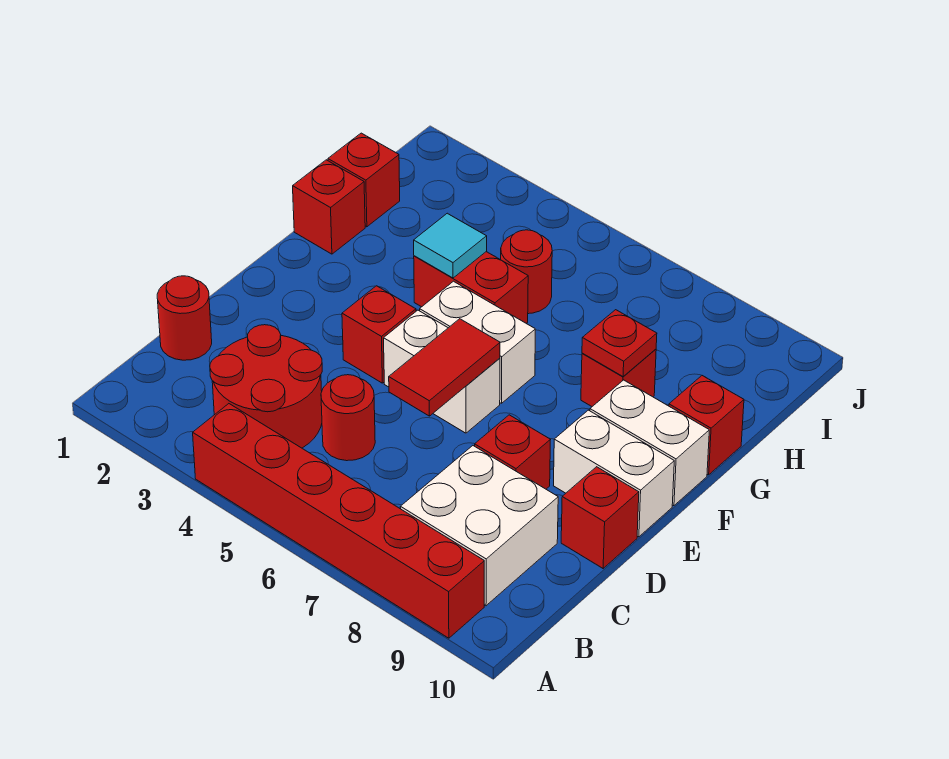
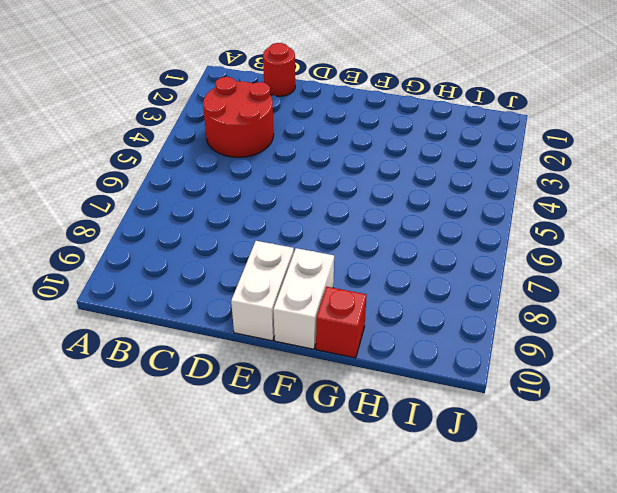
none -> red brick A4:A9 level 1
none -> white brick B8:C9 level 1
none -> red round brick C5 level 1

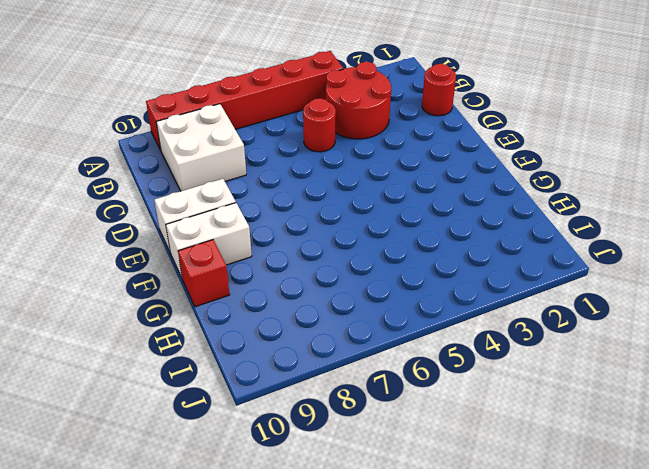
none -> red brick D8 level 1
none -> red brick D10 level 1
none -> red brick E4 level 1

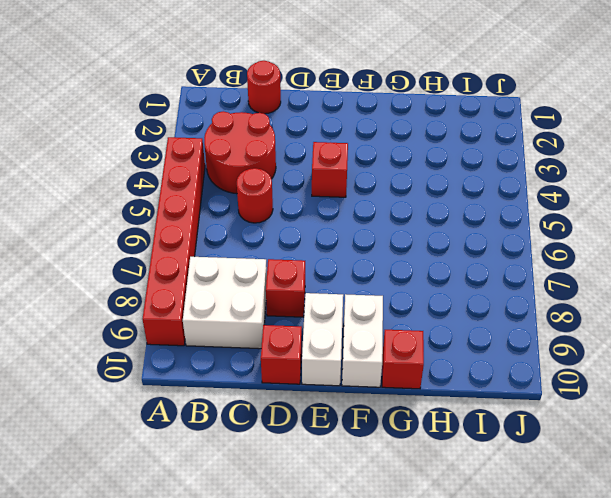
none -> white brick E5:E6 level 1
none -> white brick F5:F6 level 1
none -> red brick G1 level 1

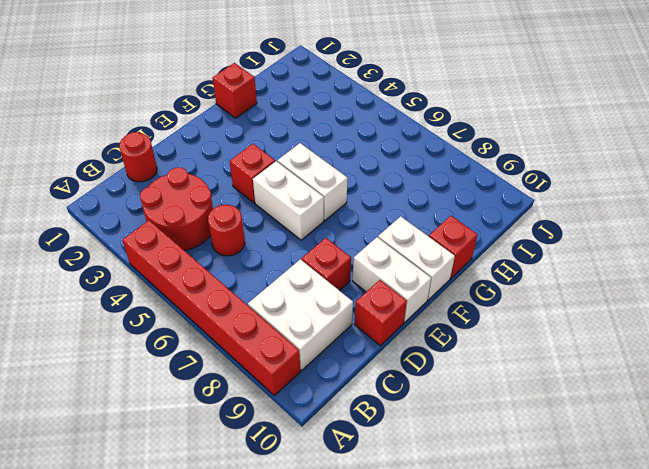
none -> red brick G4:G5 level 1
none -> red brick G8 level 1
none -> red brick H1 level 1

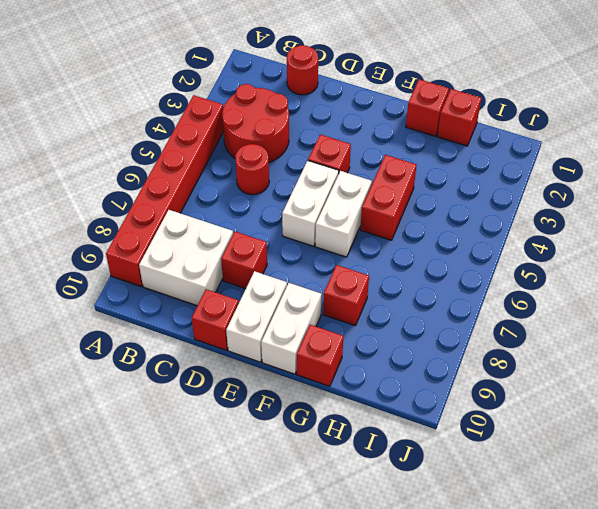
none -> red round brick H5 level 1
none -> red tile D6:E6 level 2
none -> cyan tile G4 level 2

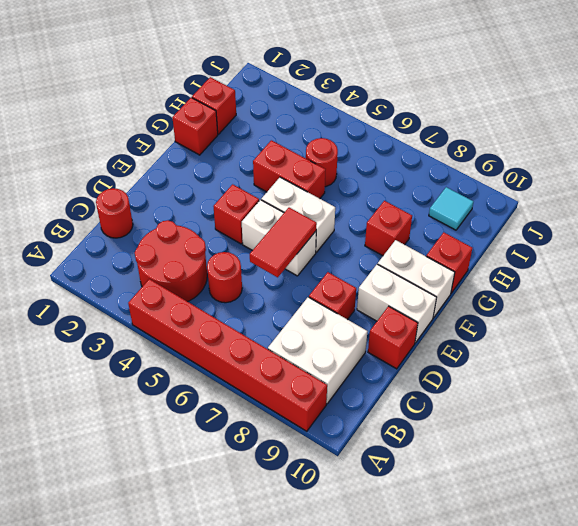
cyan tile I9 level 1 -> cyan tile G4 level 2
none -> red plate G8 level 2

